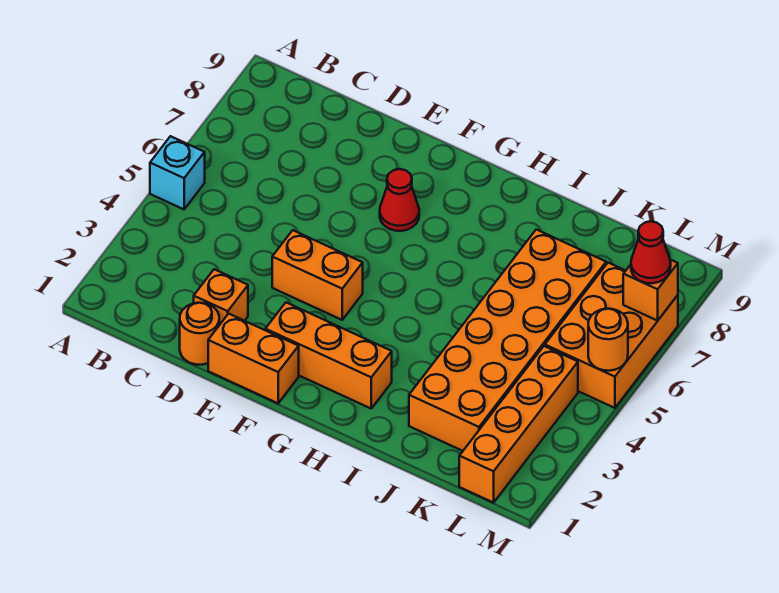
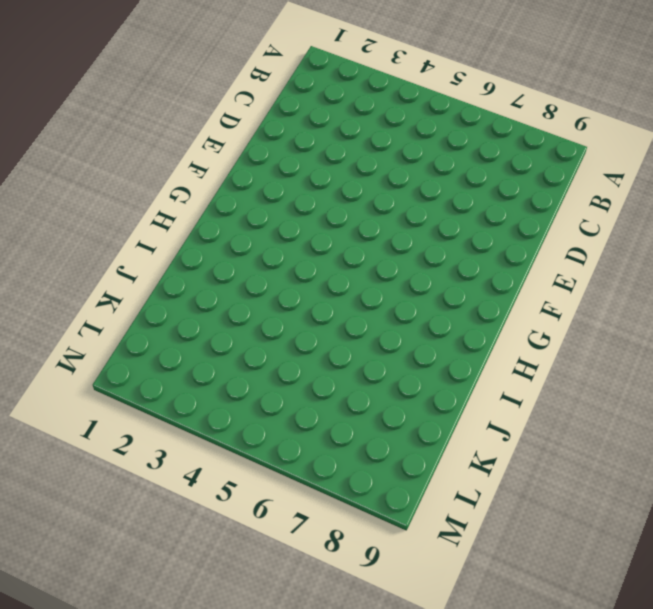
none -> cyan brick A5 level 1
none -> orange round brick D1 level 1
none -> orange brick D2 level 1

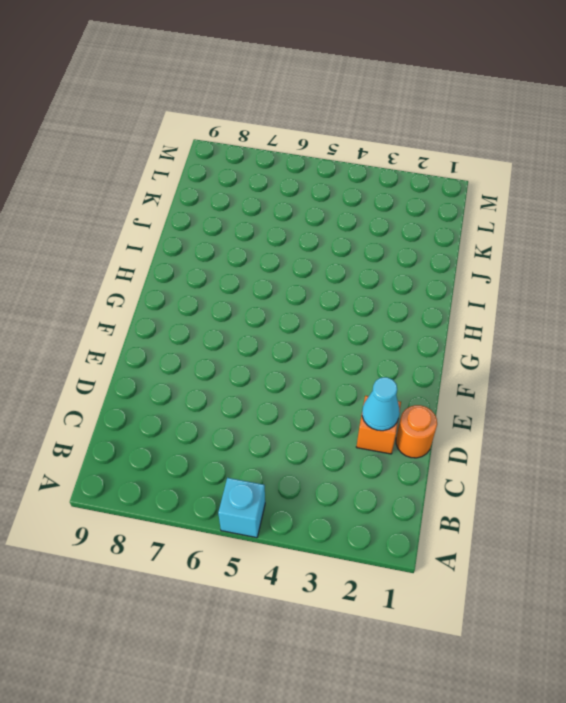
cyan cone D2 level 2 -> none
none -> orange brick E1:F1 level 1
none -> orange brick E4:F4 level 1
none -> orange brick F2:H2 level 1

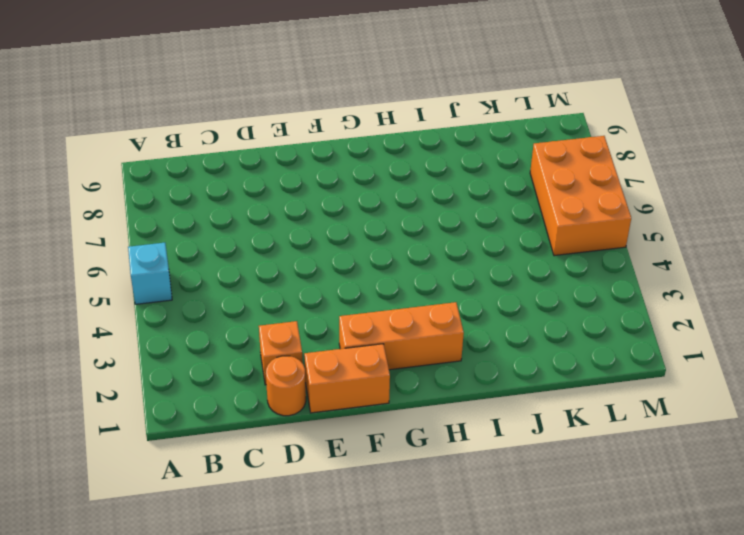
none -> orange brick E4:F4 level 1
none -> red cone F7 level 1
none -> orange brick J2:K7 level 1

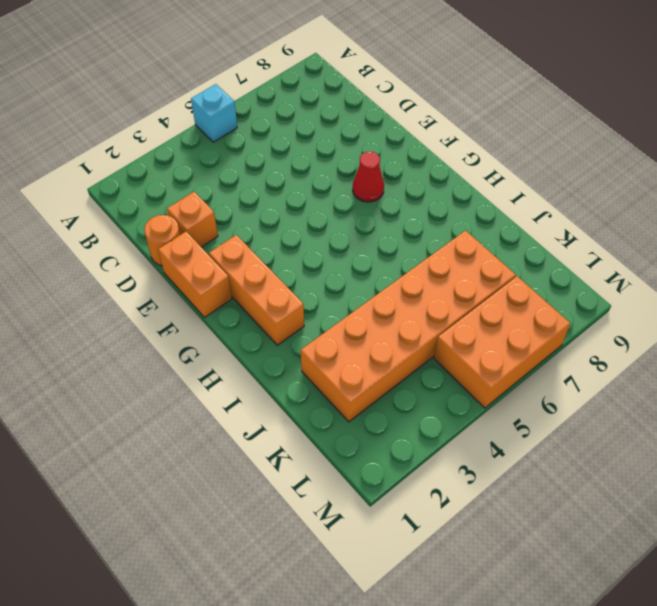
none -> orange brick E4:F4 level 1
none -> orange brick L1:L4 level 1
none -> orange round brick M5 level 2

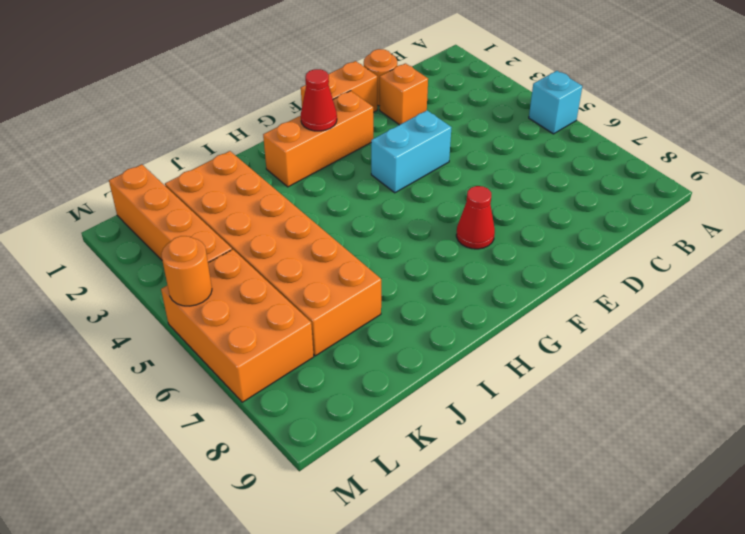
cyan brick E4:F4 level 1 -> orange brick E4:F4 level 1
red cone G2 level 2 -> red cone M7 level 3
none -> orange brick M7 level 2

